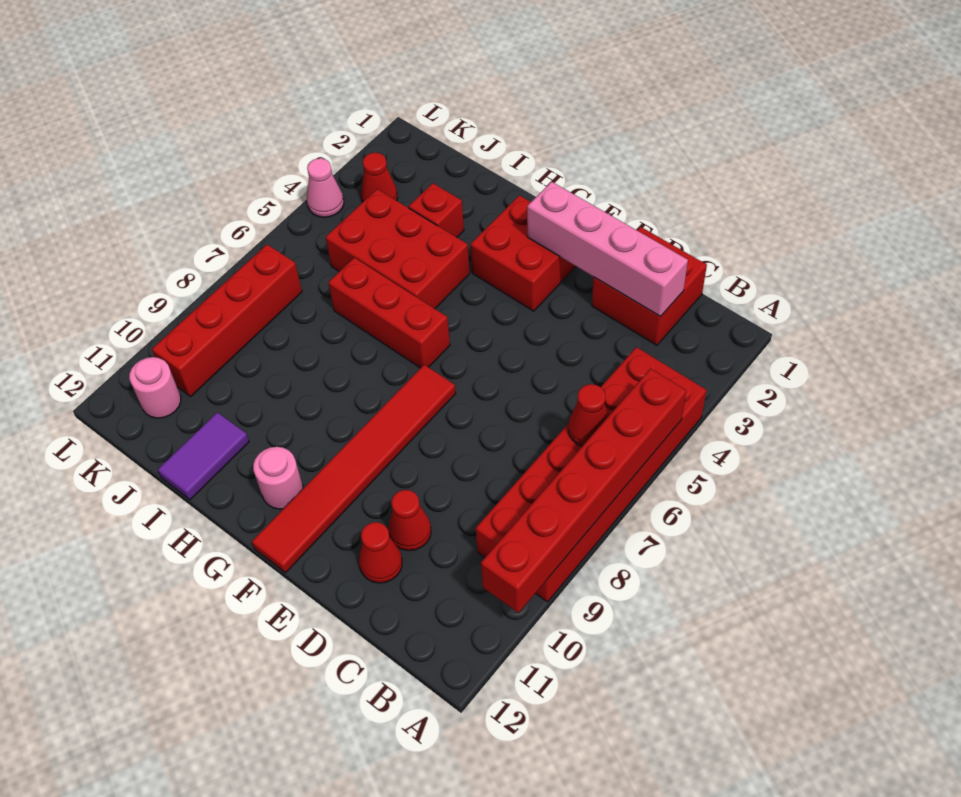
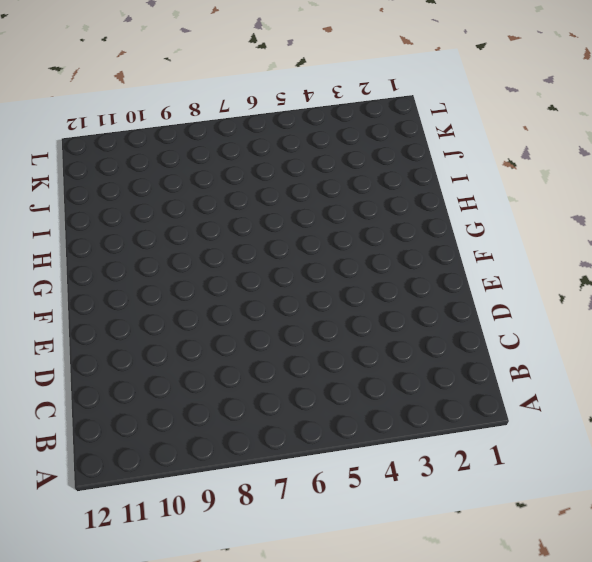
none -> red brick A4:B9 level 1
none -> red brick C1:D2 level 1
none -> red cone D10 level 1

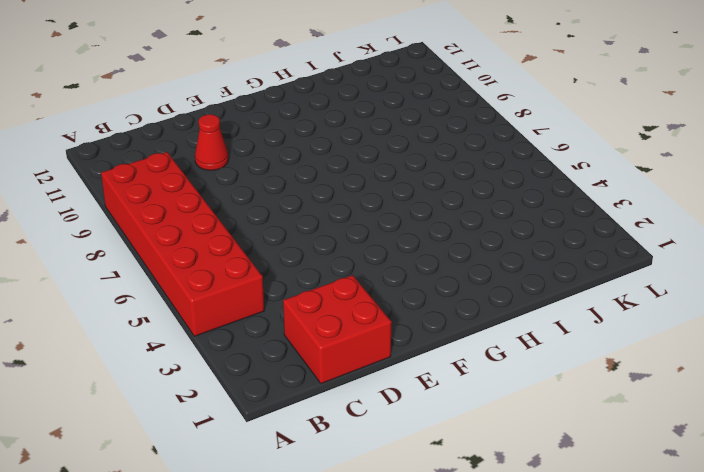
none -> red cone D11 level 1
none -> red brick F2:G3 level 1
none -> red tile F7:F12 level 1

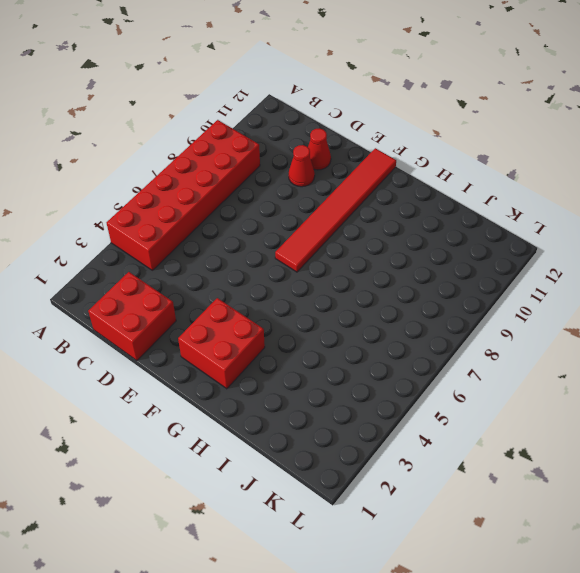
none -> red brick G6:I6 level 1
none -> pink round brick G11 level 1
none -> red brick H4:J5 level 1

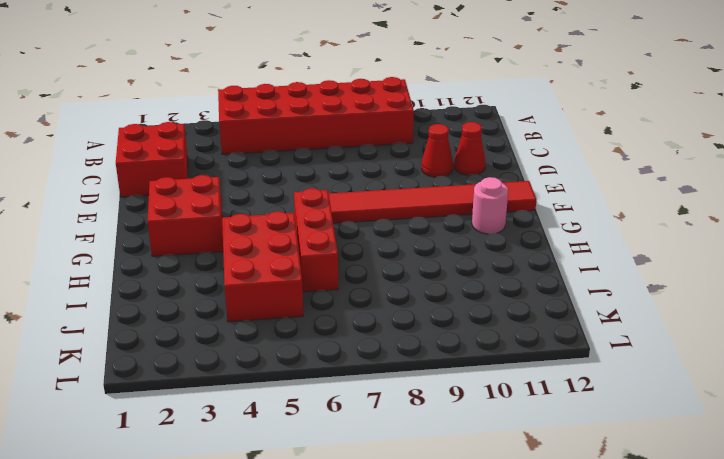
none -> red brick I3 level 1
none -> purple tile I11:I12 level 1
none -> red cone K3 level 1

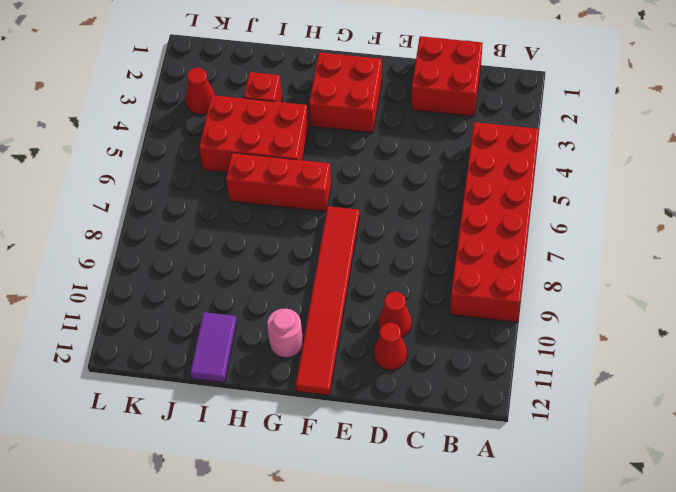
none -> red brick K7:K10 level 1
none -> pink round brick K11 level 1
none -> pink cone L4 level 1

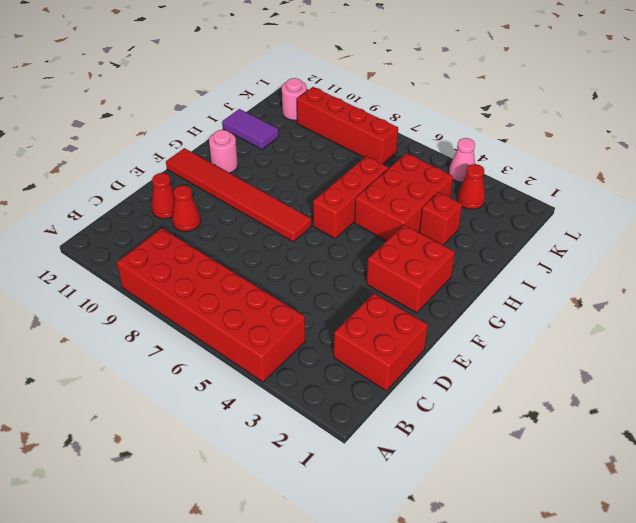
none -> red brick A5:A10 level 2
none -> red cone B6 level 2
none -> pink brick C2:F2 level 2

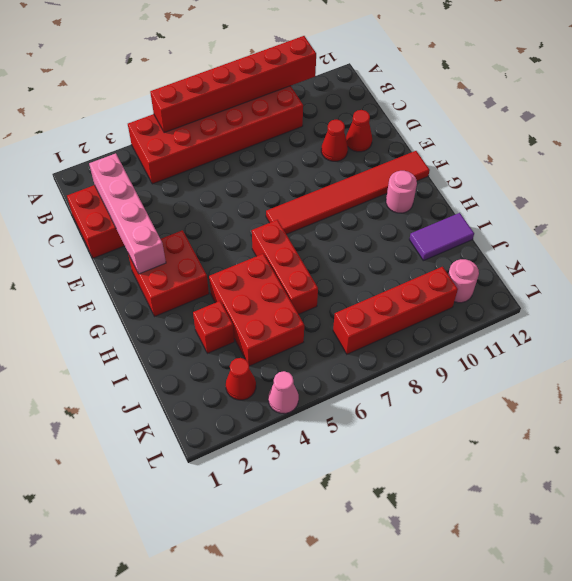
none -> red cone B6 level 2

